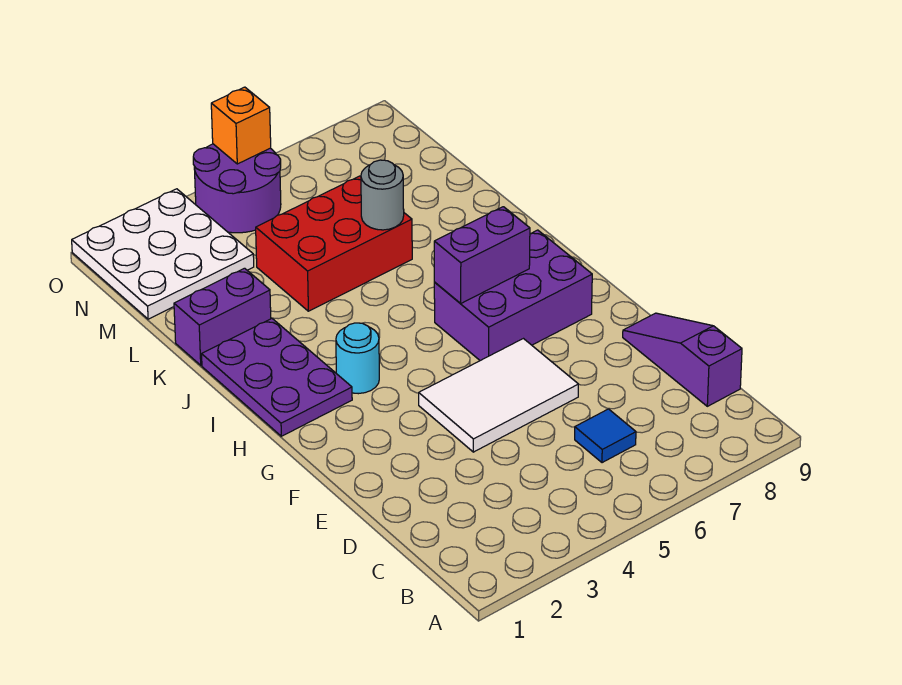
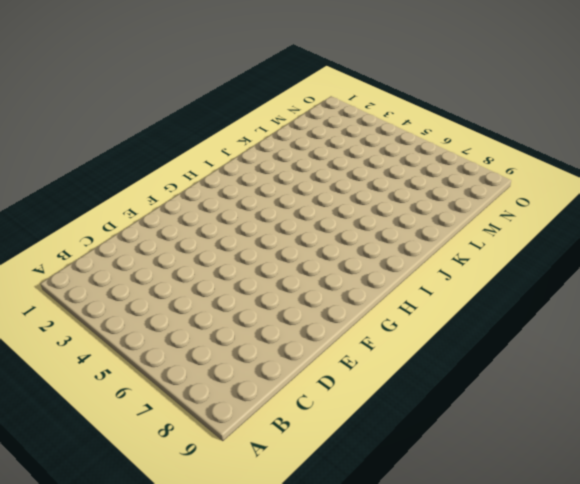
none -> blue tile C6 level 1
none -> purple slope C9:E9 level 1 top C
none -> white tile E4:F6 level 1

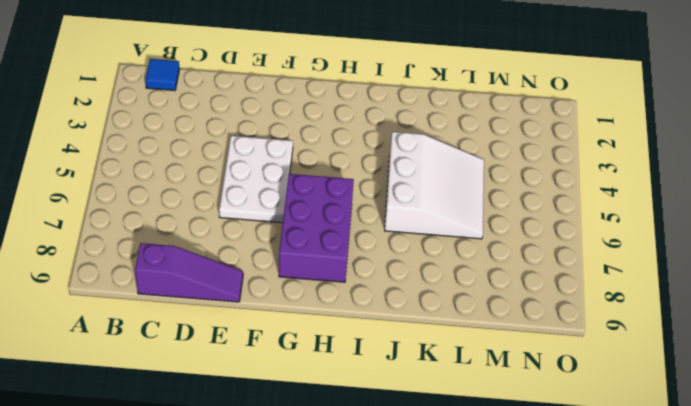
blue tile B1 level 1 -> blue tile C6 level 1
white plate E4:F6 level 1 -> white tile E4:F6 level 1
white slope J4:L6 level 1 top J -> red brick K4:L6 level 1
none -> purple plate H1:J2 level 1
none -> cyan round brick H3 level 1
none -> purple brick K1:K2 level 1

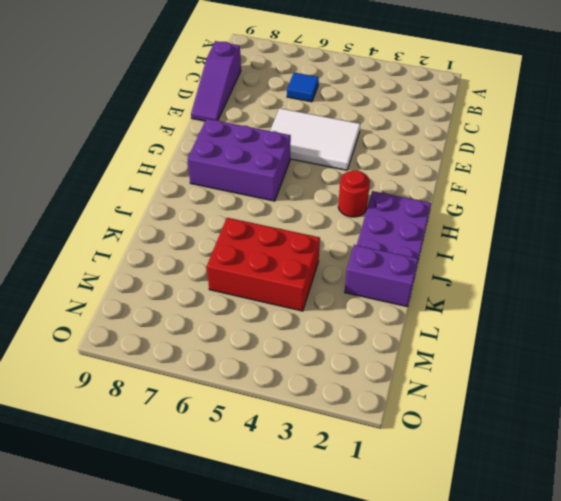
red round brick H3 level 1 -> cyan round brick H3 level 1
none -> white plate M1:O3 level 1
none -> purple round brick N4:O5 level 1
none -> purple brick H6:H7 level 2

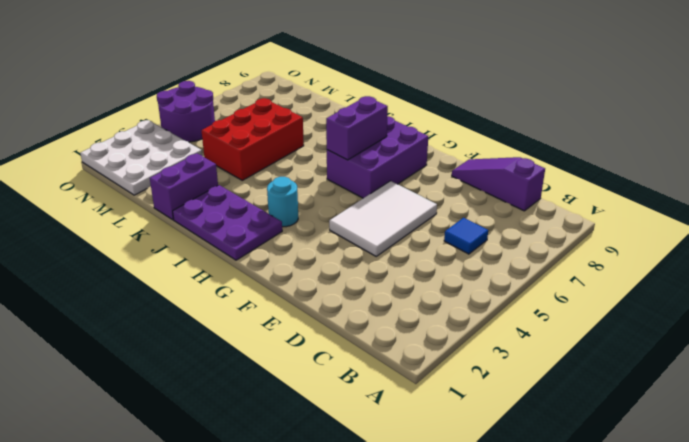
none -> grey round brick K6 level 2
none -> orange brick O5 level 2

